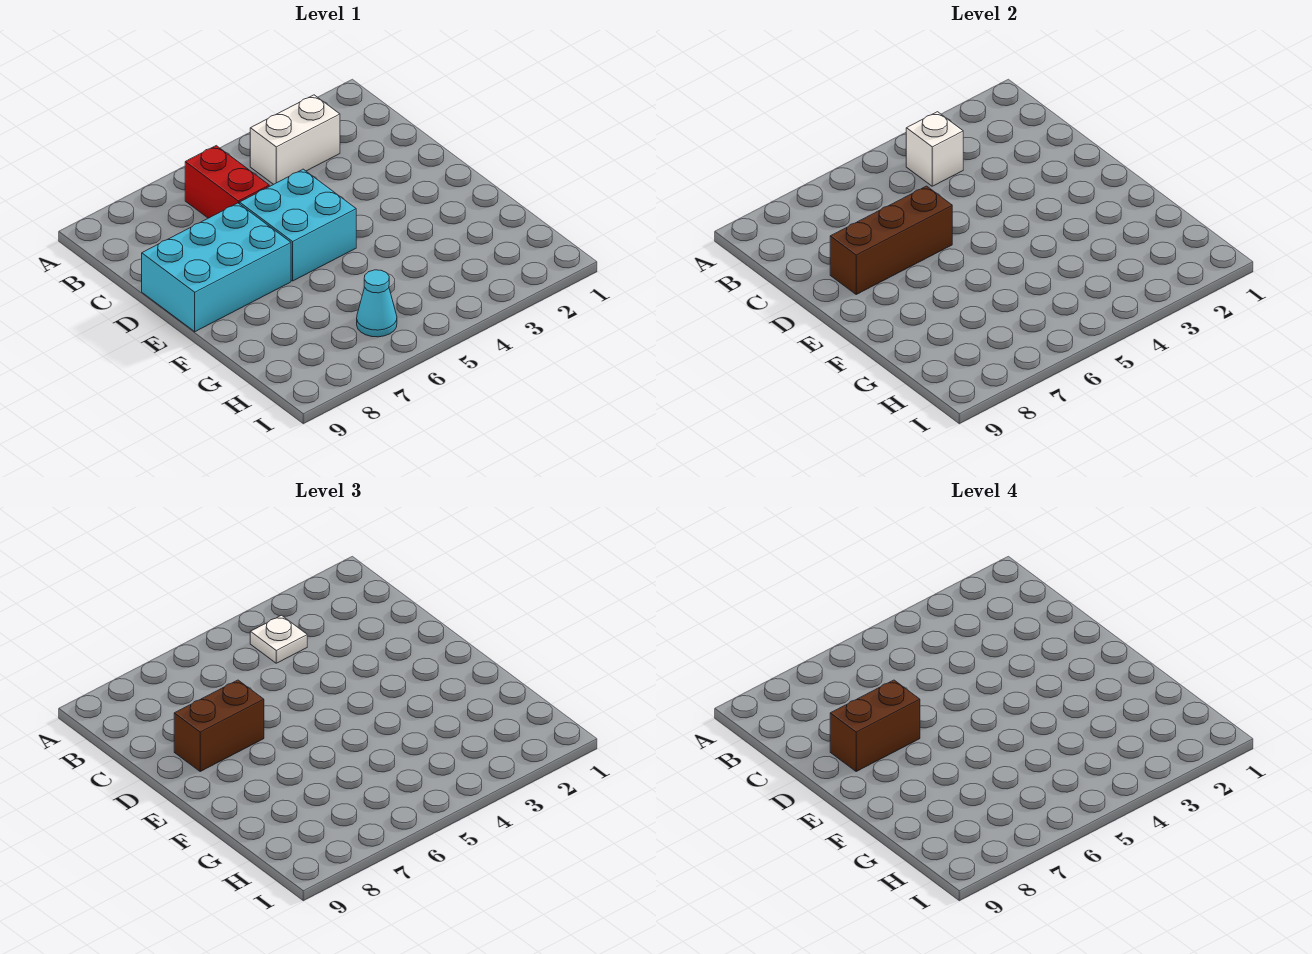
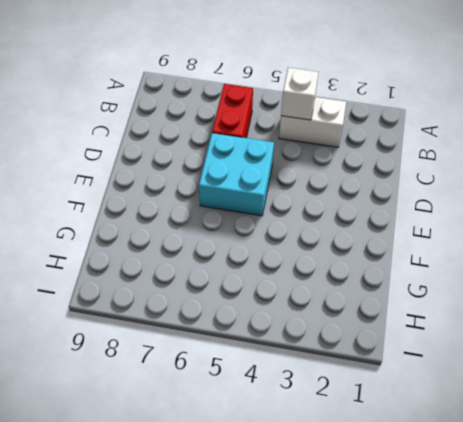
none -> cyan brick D7:E9 level 1
none -> cyan cone H6 level 1

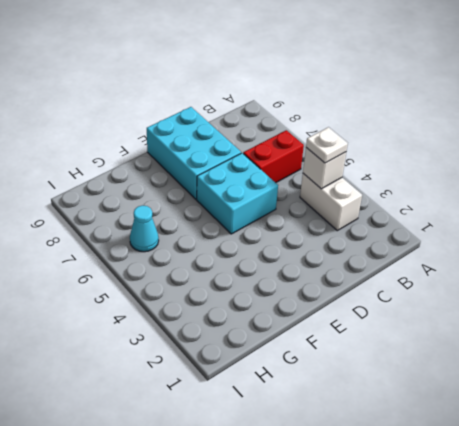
none -> brown brick D6:D8 level 2
none -> brown brick D7:D8 level 3

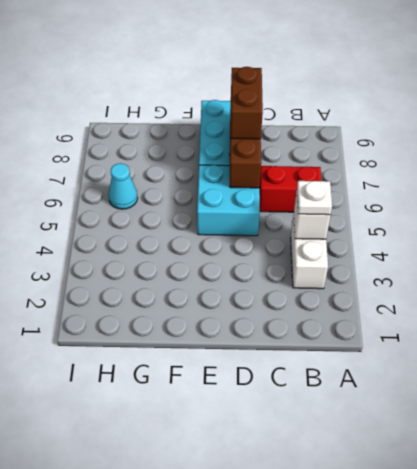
none -> brown brick D7:D8 level 4

